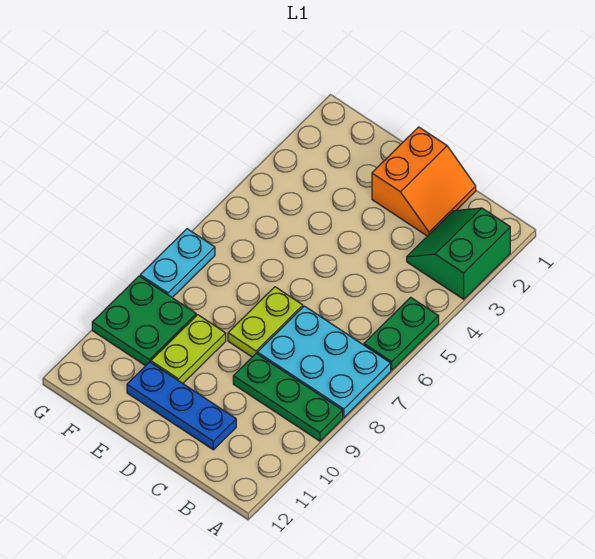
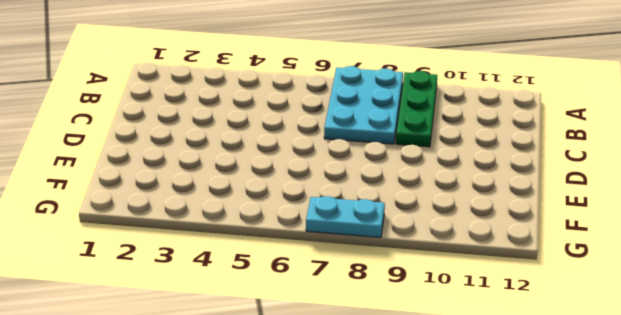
none -> green slope A2:B3 level 1 top A
none -> green plate A5:A6 level 1

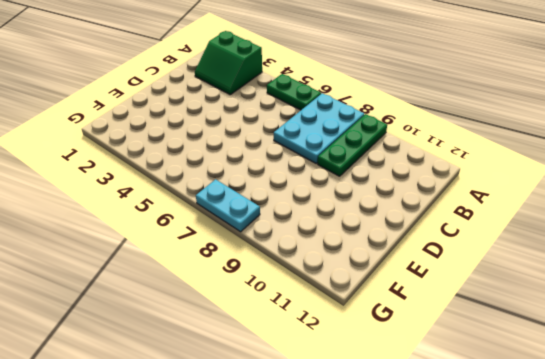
none -> orange slope C1:D2 level 1 top D
none -> blue plate C11:E11 level 1

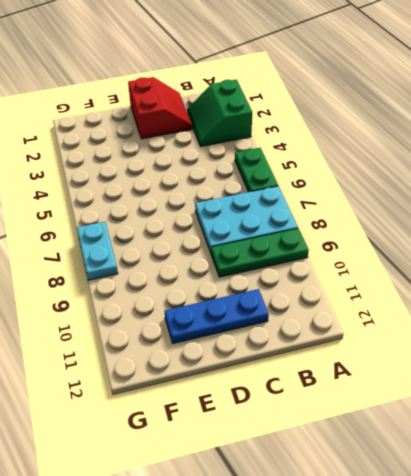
red slope C1:D2 level 1 top D -> orange slope C1:D2 level 1 top D
none -> lime plate D7:D8 level 1
none -> lime plate E9:E10 level 1

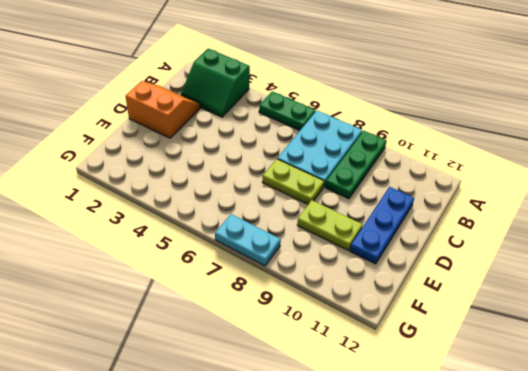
none -> green plate F9:G10 level 1

